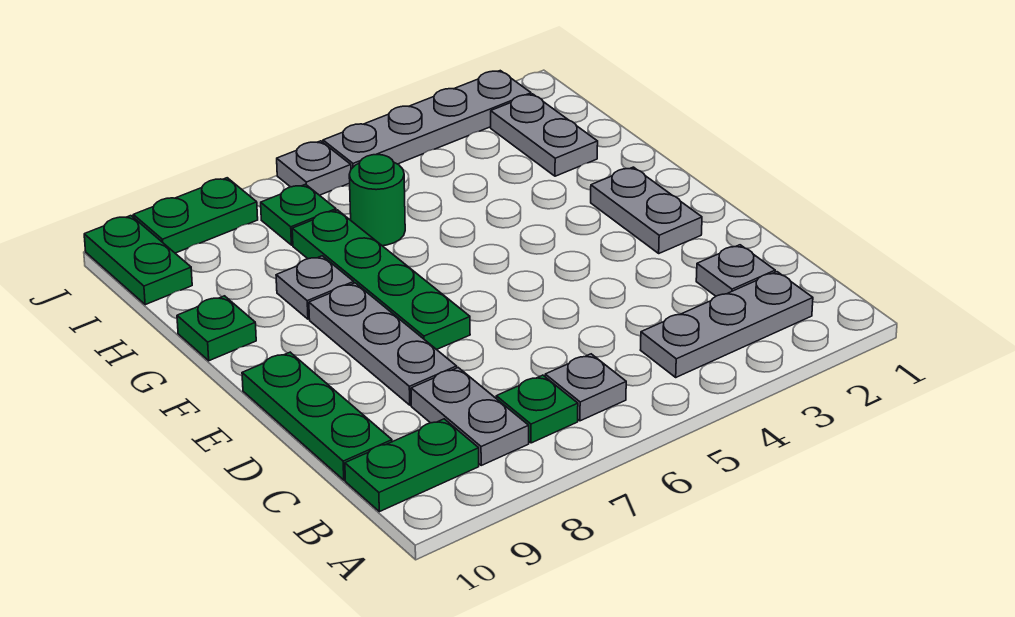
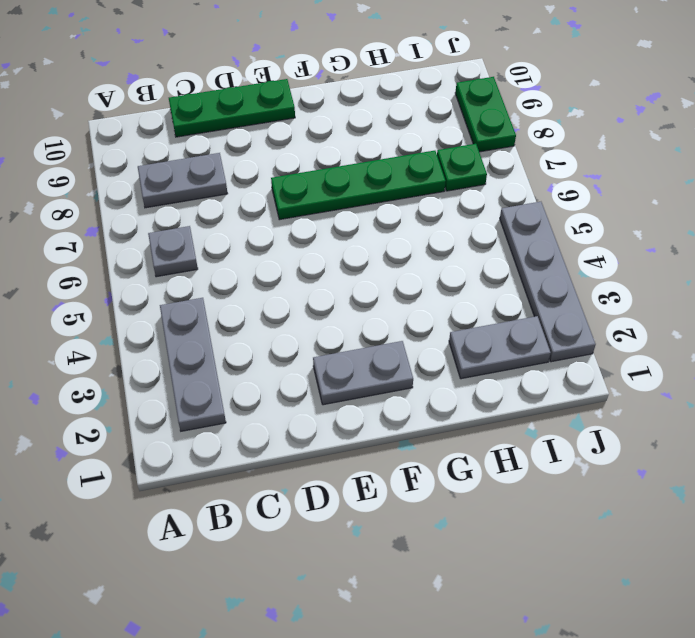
none -> green plate B7 level 1
none -> green plate B9:B10 level 1
none -> grey plate C2 level 1

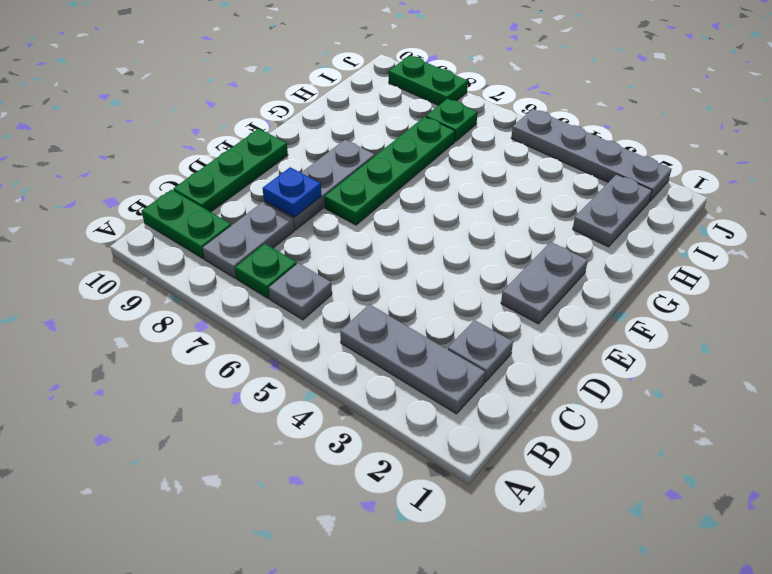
blue plate D8 level 2 -> none
none -> grey plate G8 level 1
none -> green plate G10 level 1
none -> green round brick H6 level 1

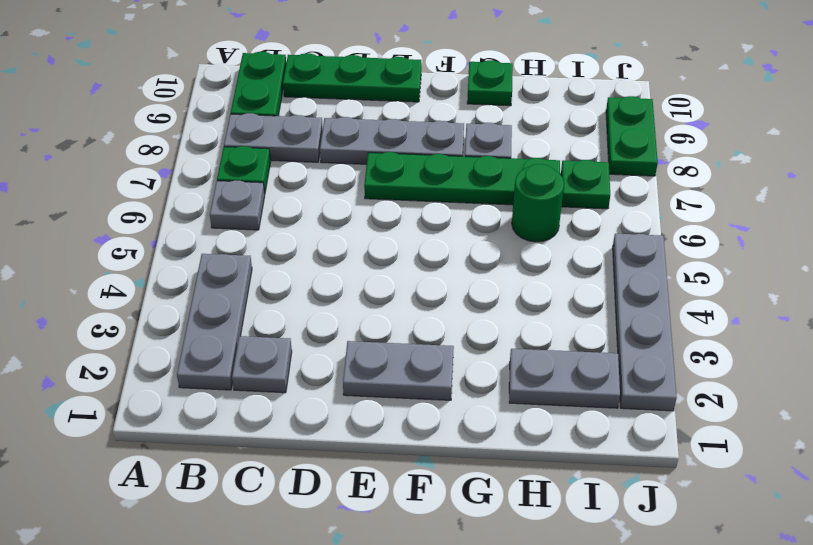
none -> green plate I10:J10 level 1
none -> grey plate J6 level 1

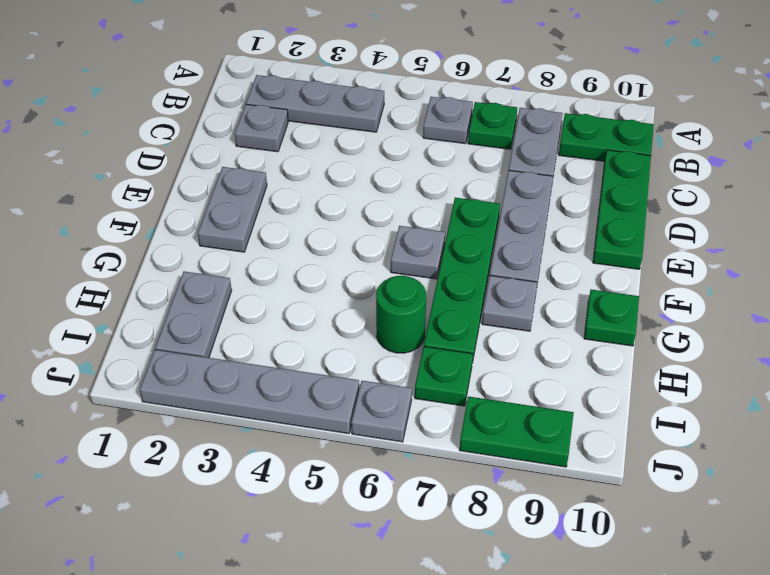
grey plate F6 level 1 -> none
none -> green plate I10:J10 level 1

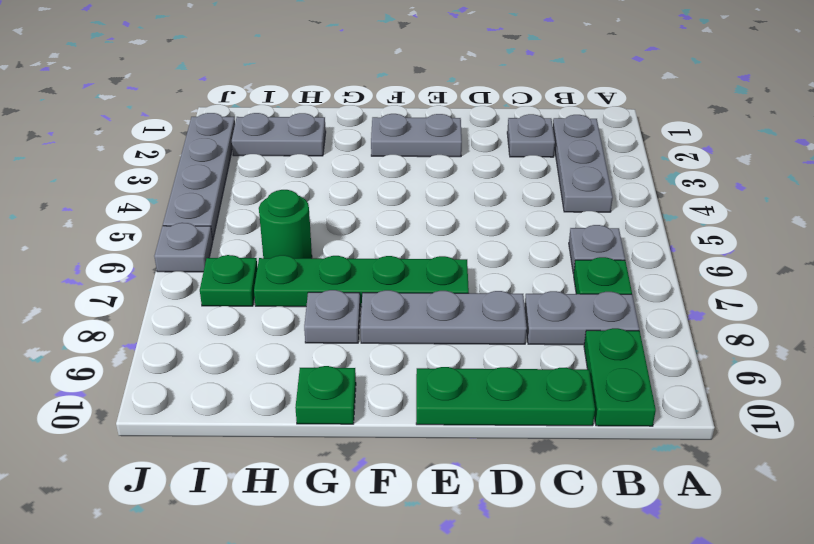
none -> green plate I10:J10 level 1
none -> green plate J8:J9 level 1

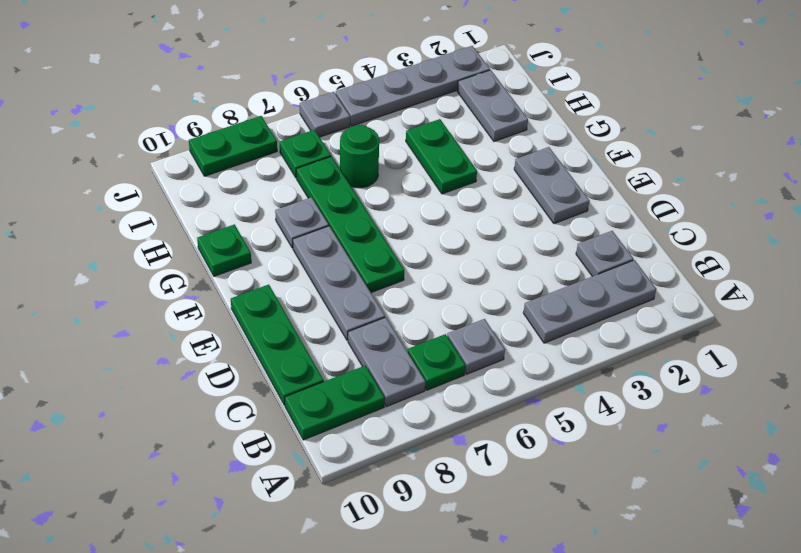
green plate G4:H4 level 1 -> green plate I10:J10 level 1

